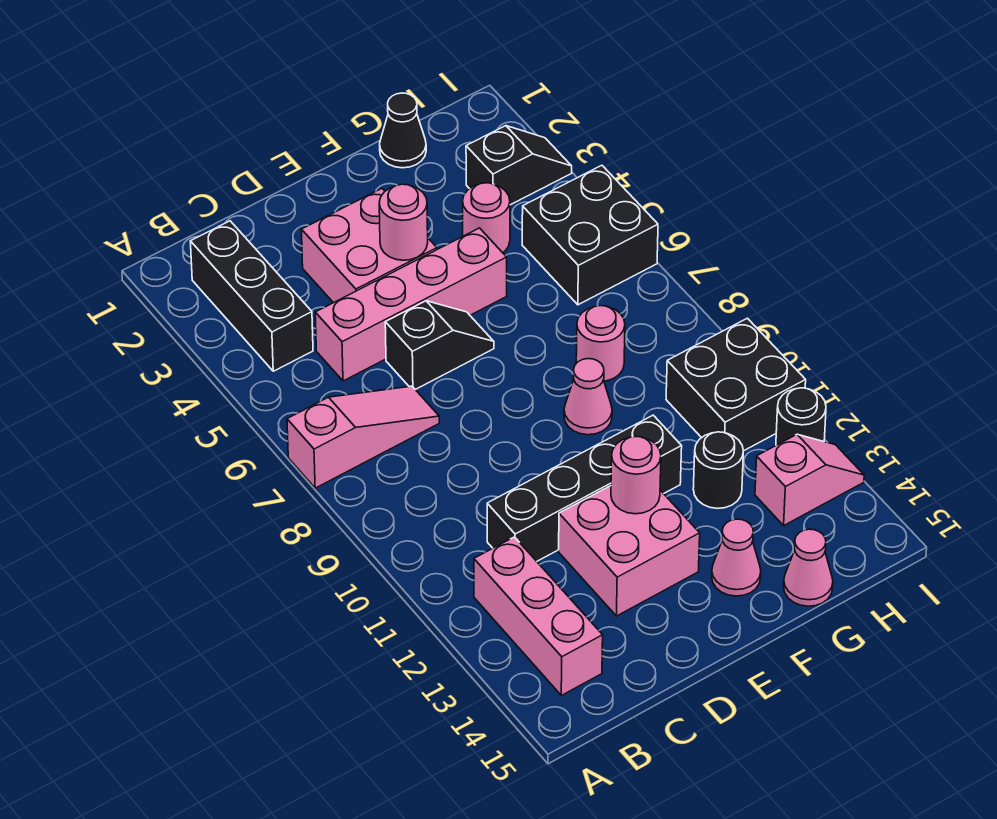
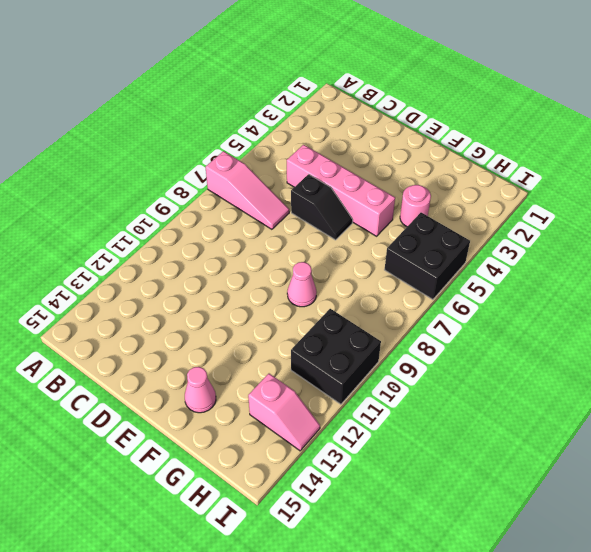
none -> black brick B2:B4 level 1
none -> pink brick B12:B14 level 1
none -> black brick C11:F11 level 1

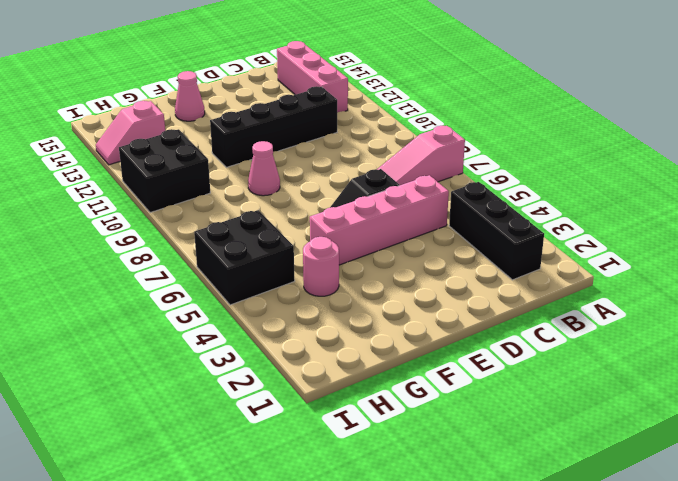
none -> pink brick D3:E4 level 1
none -> pink brick D12:E13 level 1
none -> black cone G1 level 1

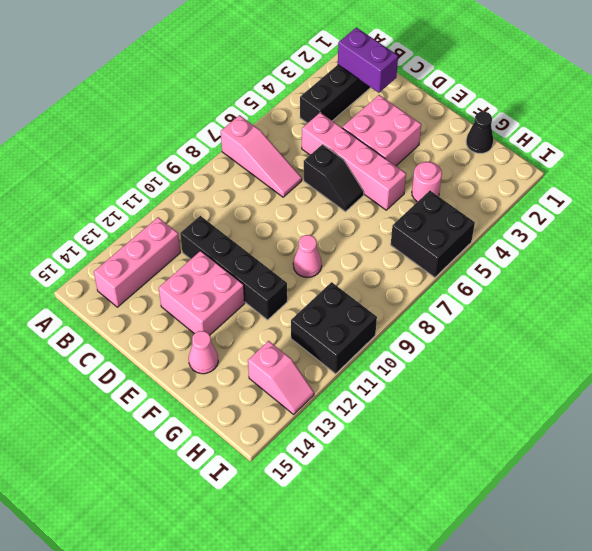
purple brick B2:C2 level 2 -> none
none -> pink round brick G8 level 1
none -> black round brick G12 level 1
none -> pink cone G15 level 1

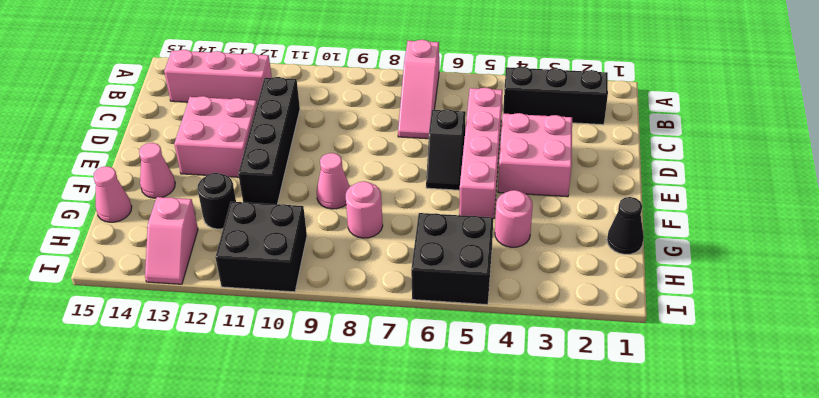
none -> black slope H3:I3 level 1 top H
none -> black round brick I12 level 1
none -> pink round brick E4 level 2

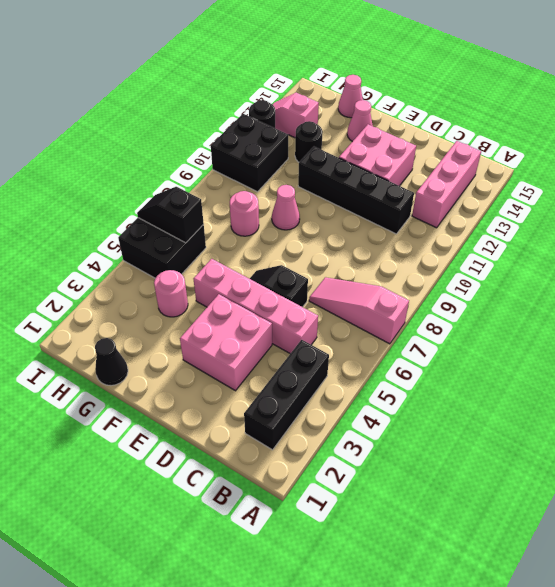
black slope H6:I6 level 2 top H -> black slope H3:I3 level 1 top H
none -> pink round brick E4 level 2
none -> pink round brick E12 level 2

